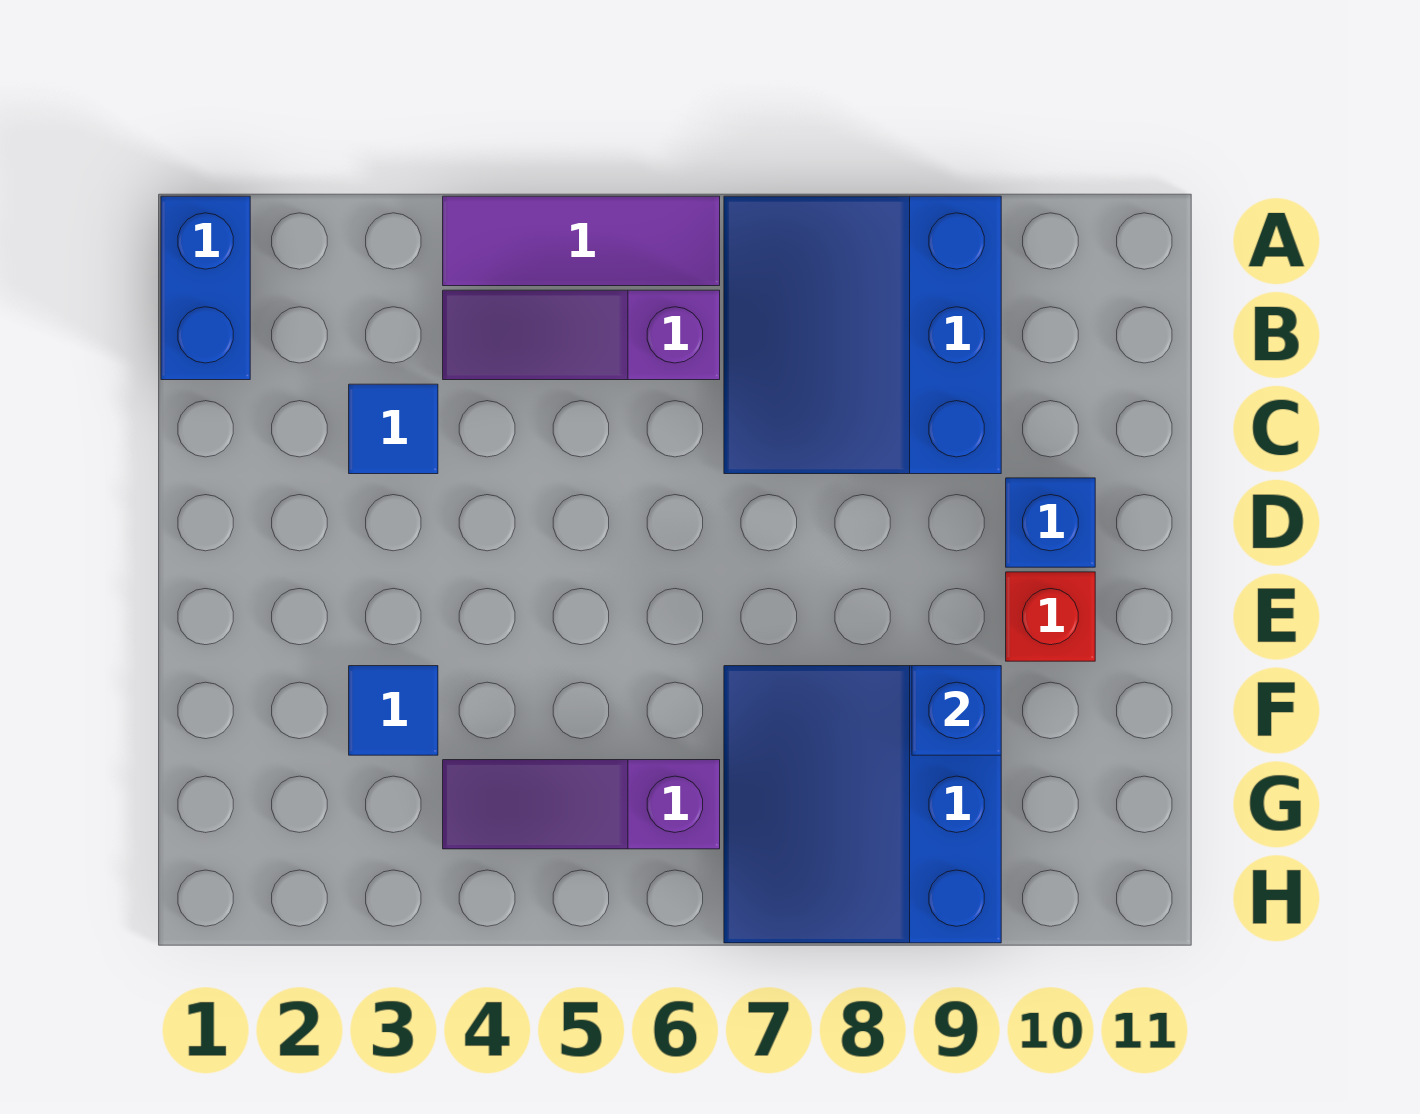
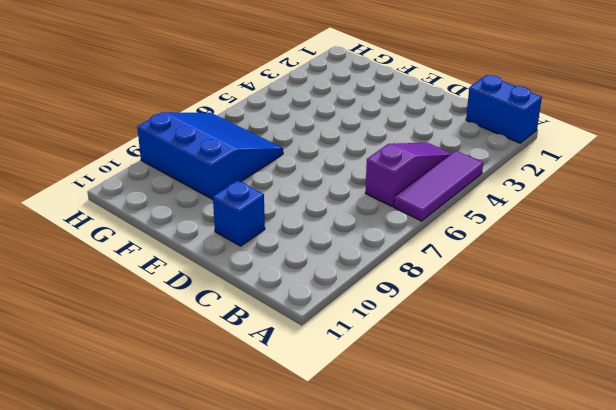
none -> blue slope A7:C9 level 1 top 9
none -> blue tile C3 level 1

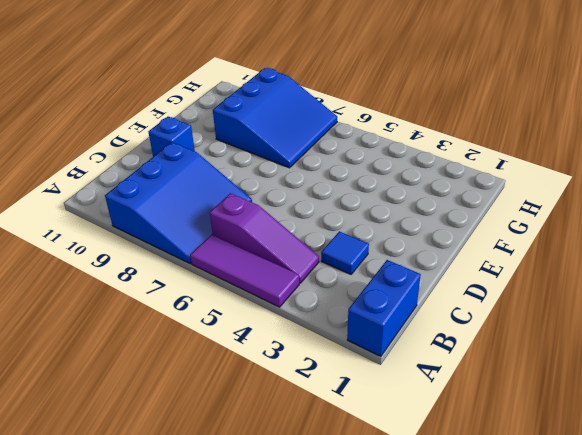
none -> red brick E10 level 1
none -> blue tile F3 level 1

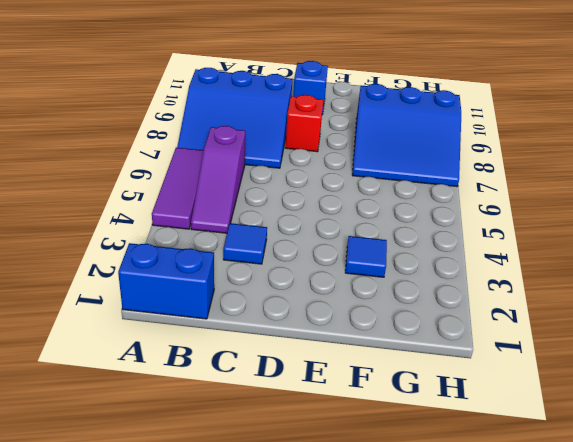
red brick D8 level 1 -> red brick E10 level 1
none -> purple slope G4:G6 level 1 top 6
none -> blue brick F9 level 2

